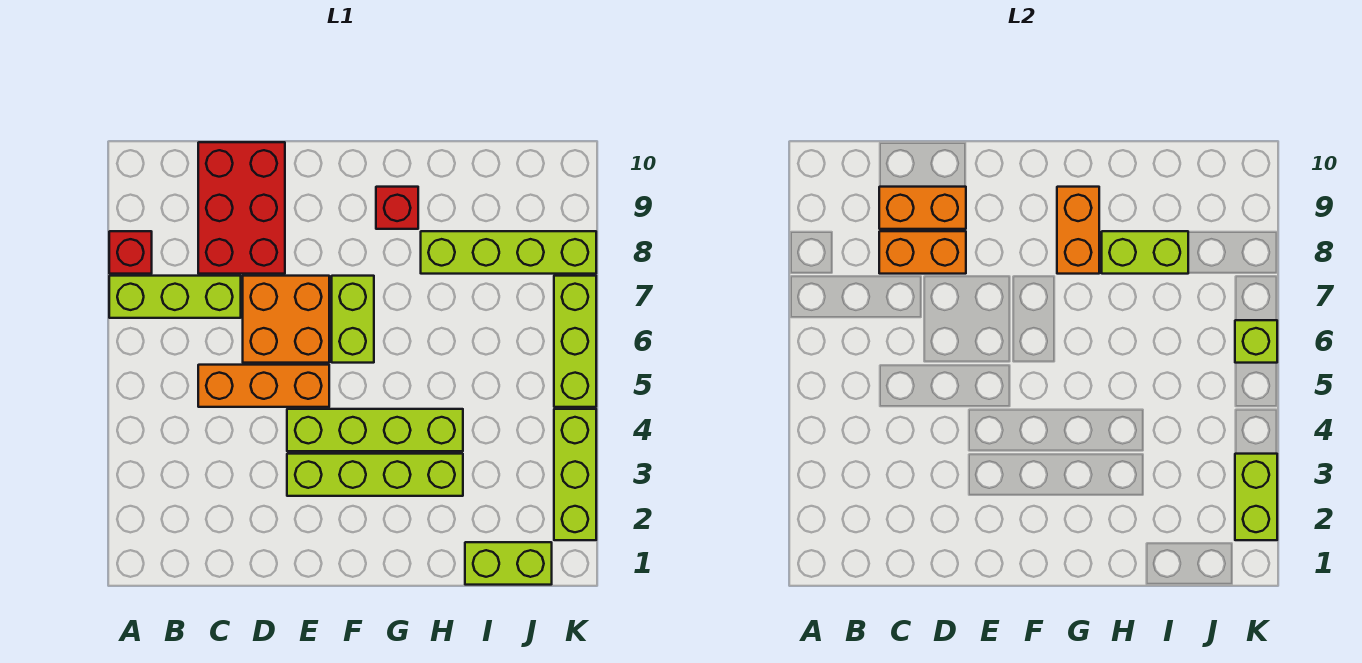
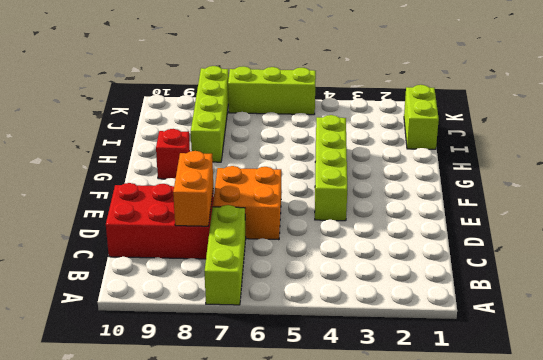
none -> red brick A8 level 1
none -> orange brick C5:E5 level 1
none -> lime brick E3:H3 level 1

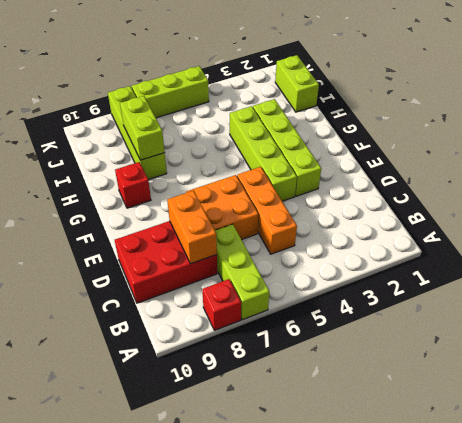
none -> lime brick F6:F7 level 1
none -> lime brick K2:K4 level 1
none -> orange brick C9:D9 level 2

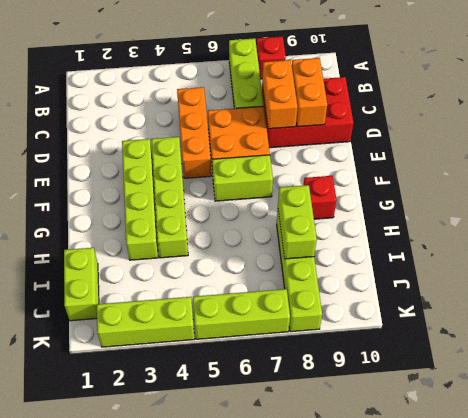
none -> orange brick G8:G9 level 2
none -> lime brick K2:K3 level 2
none -> lime brick K6 level 2

